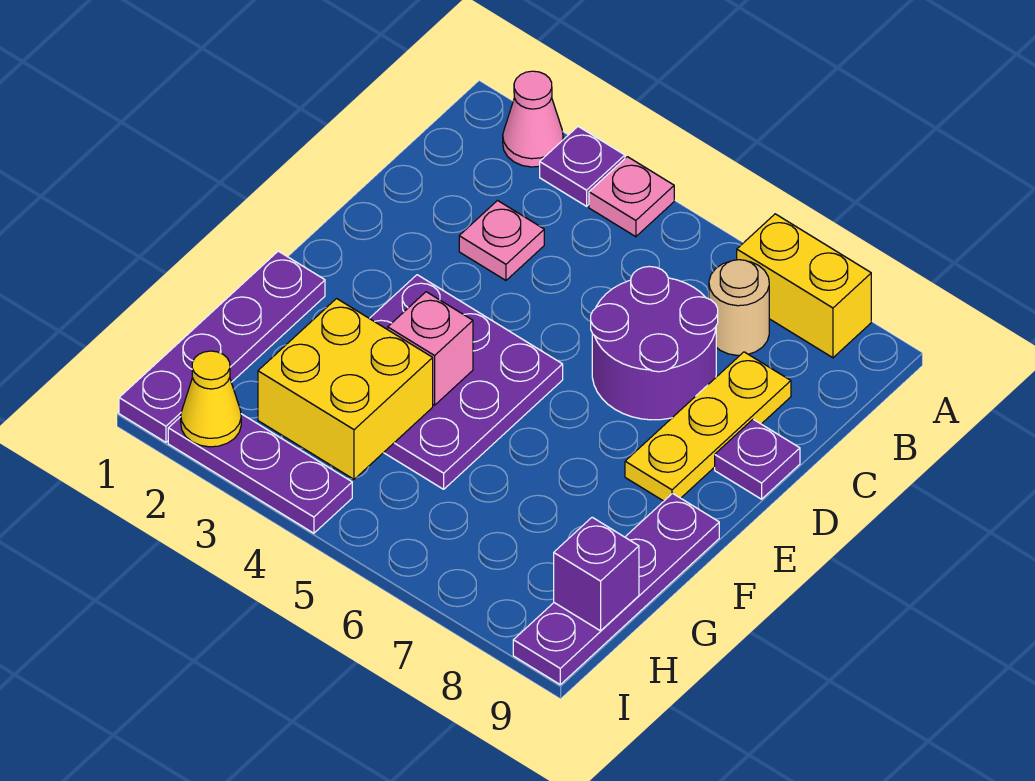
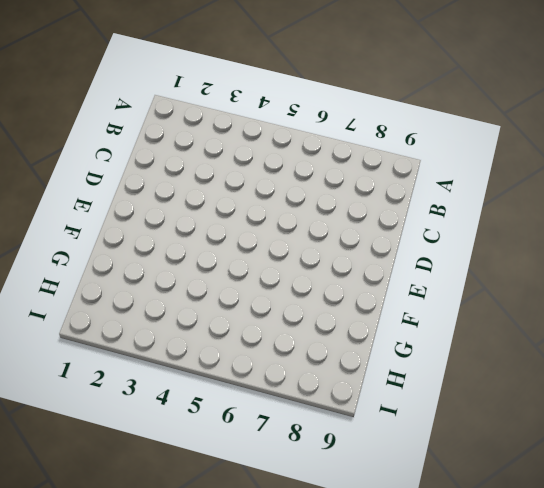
none -> pink cone A2 level 1
none -> purple plate A3 level 1
none -> pink plate A4 level 1

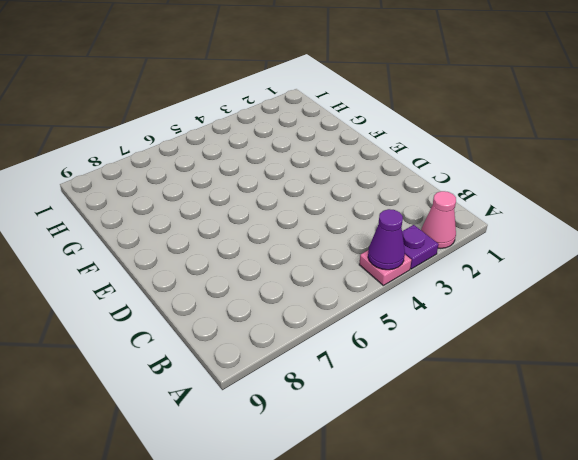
purple cone A4 level 2 -> none
none -> yellow brick A7:A8 level 1
none -> tan round brick B7 level 1
none -> pink plate C3 level 1

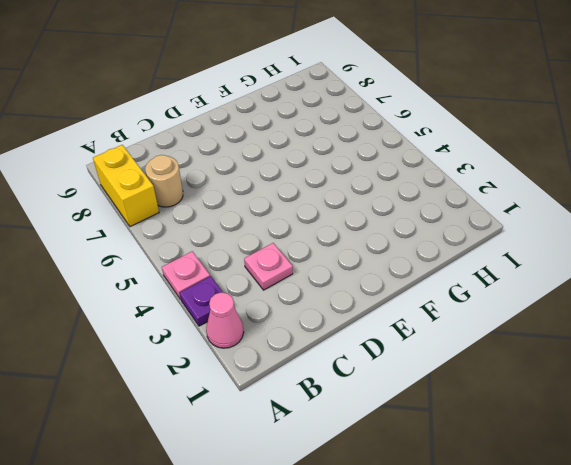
none -> purple round brick C6:D7 level 1
none -> yellow plate C8:E8 level 1
none -> purple plate D9 level 1

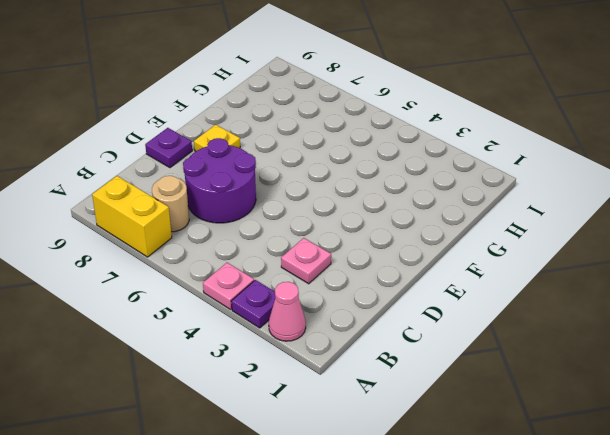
yellow plate E8 level 1 -> yellow plate C8:E8 level 1
none -> purple plate E3:G5 level 1
none -> purple plate F1:I1 level 1
none -> purple plate F9:I9 level 1

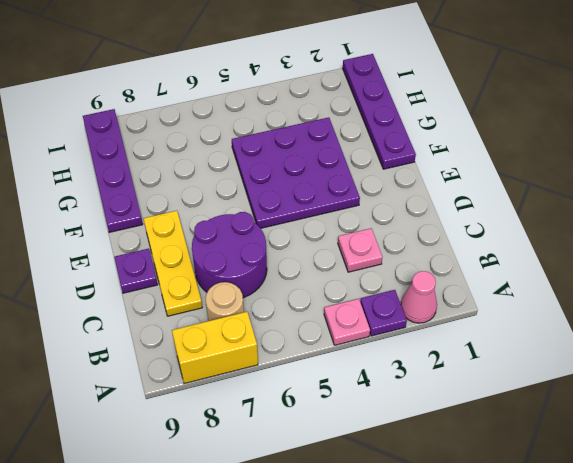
none -> purple plate I2:I4 level 1
none -> pink brick F4 level 2
none -> yellow brick G3:H4 level 2

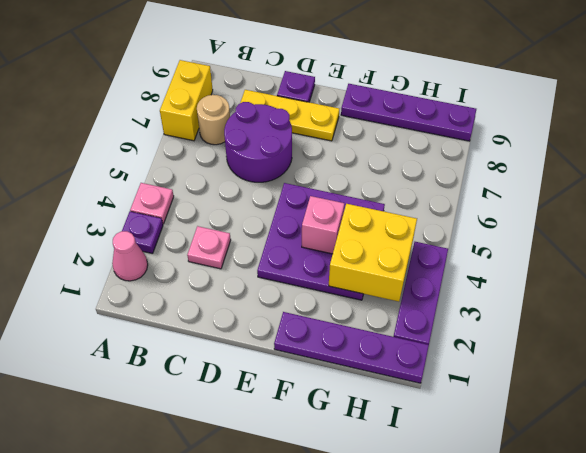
none -> purple brick H9 level 2
none -> yellow cone I2 level 2

